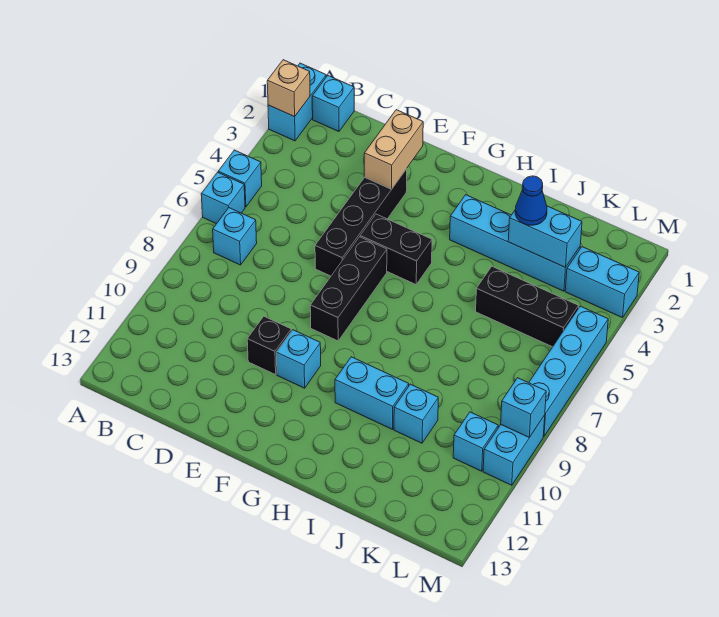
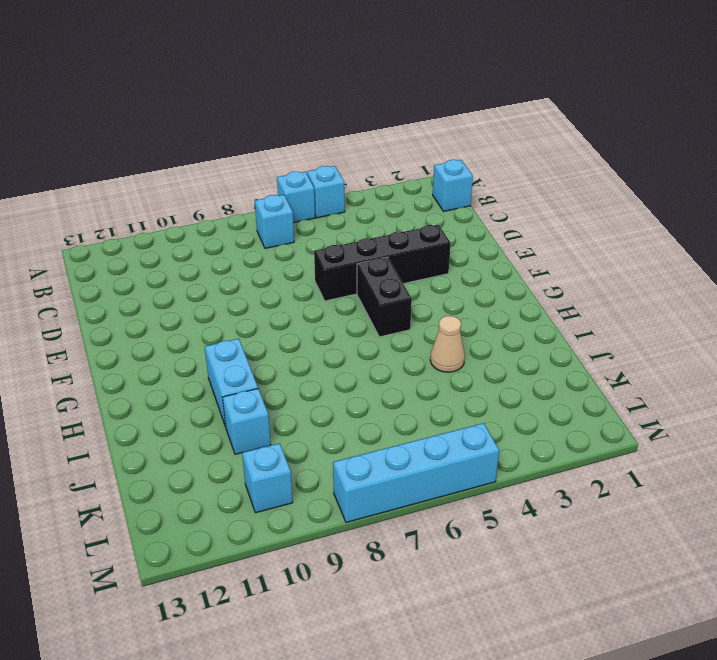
tan cone I4 level 1 -> none
none -> cyan brick A1:A2 level 1
none -> black brick E10 level 1
none -> black brick F6:F8 level 1

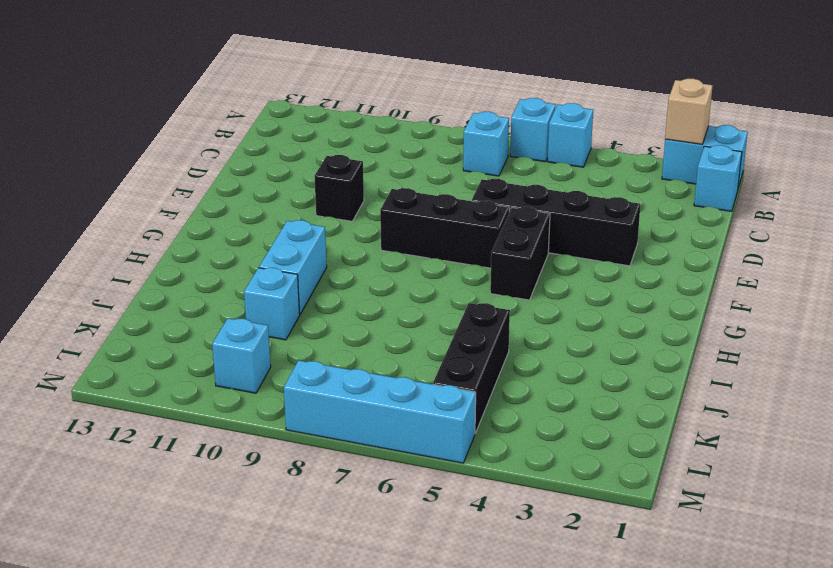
none -> cyan brick F10 level 1
none -> cyan brick H3:K3 level 1
none -> cyan brick L3:M3 level 1

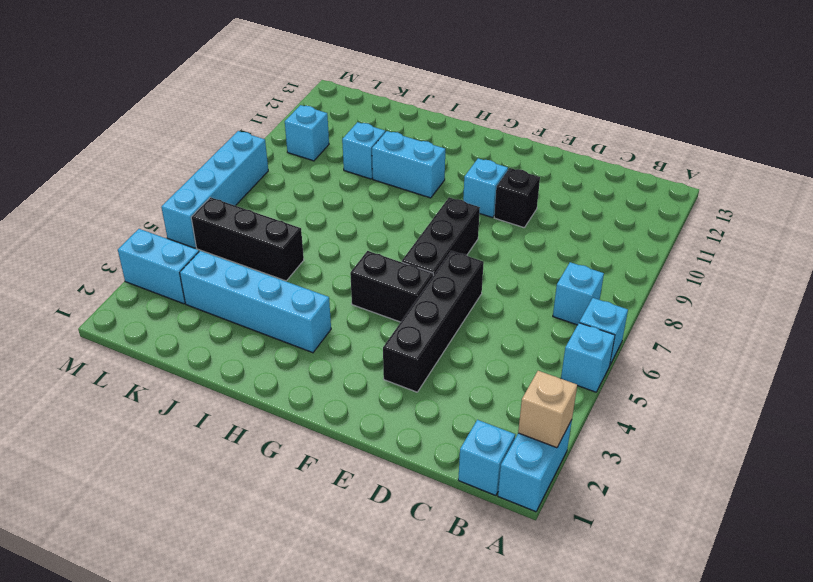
none -> cyan brick M9:M10 level 1
none -> tan brick E2:E3 level 2
none -> cyan brick J3:K3 level 2

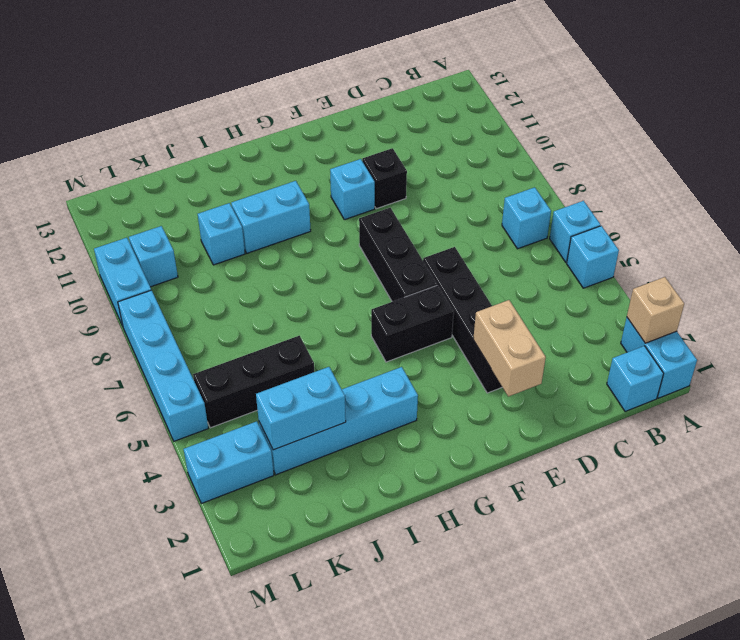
none -> cyan brick M9 level 2
none -> blue cone J3 level 3

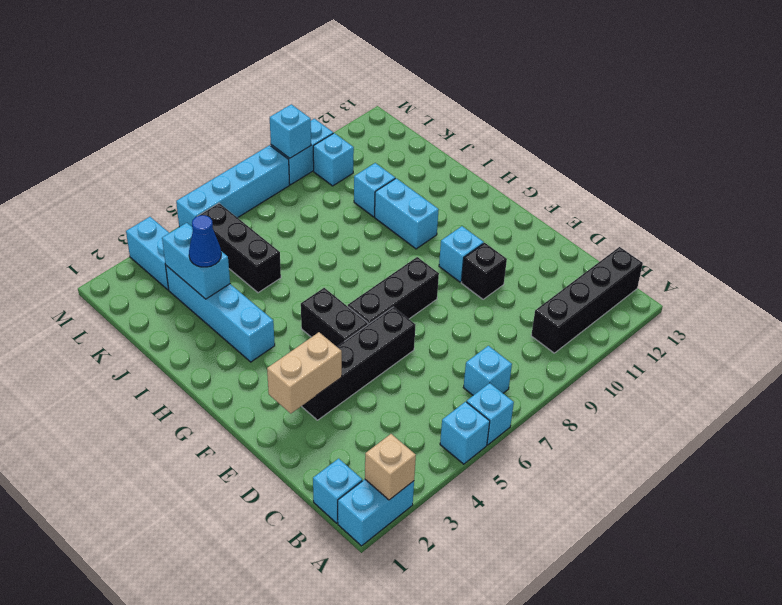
black brick B10:B13 level 1 -> none

